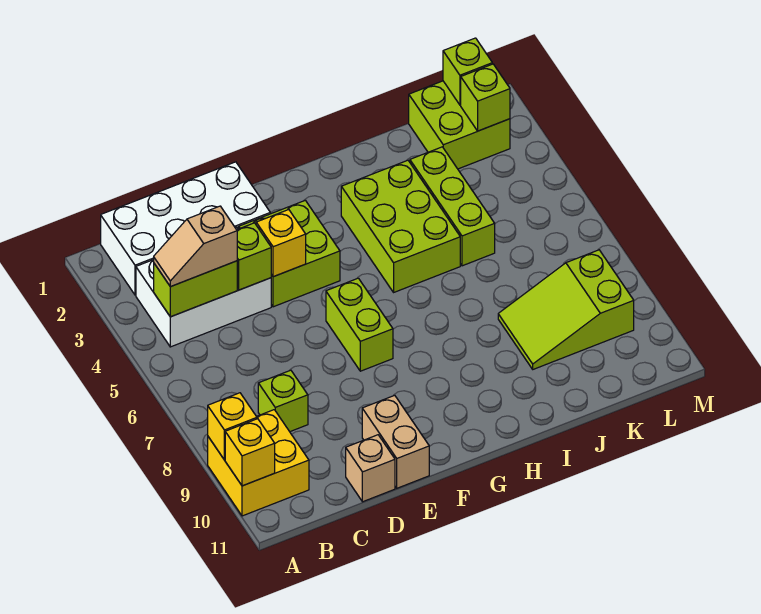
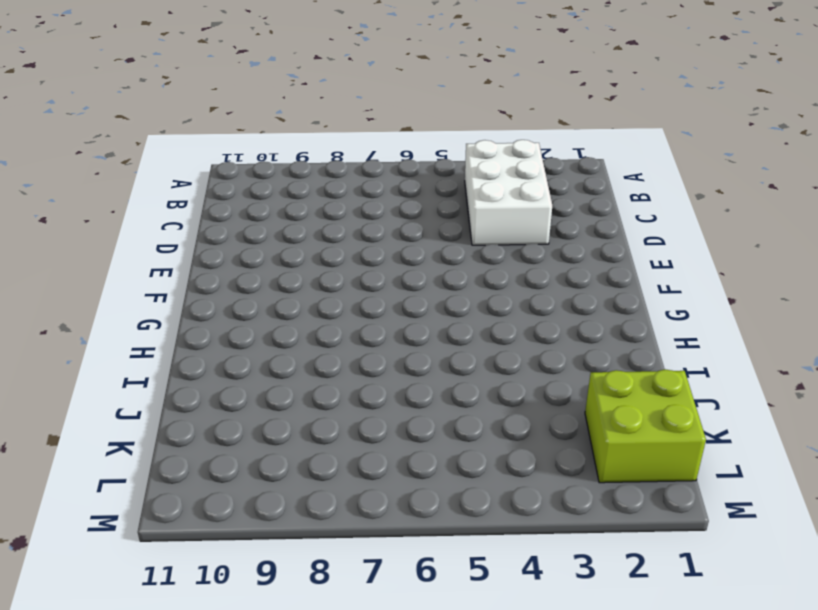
none -> yellow brick A9:B10 level 1
none -> white brick B1:E2 level 1
none -> lime brick C8 level 1

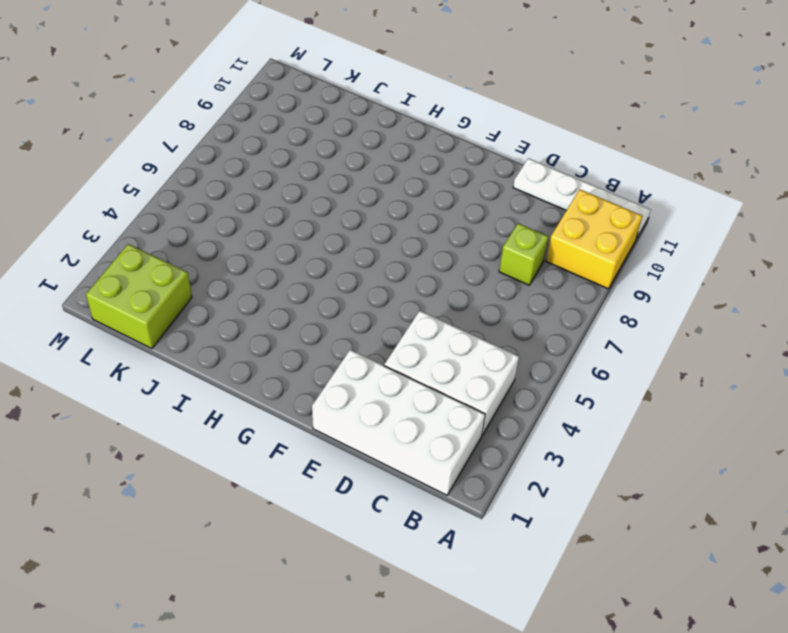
white plate A11:D11 level 1 -> tan brick D11 level 1
none -> lime brick E3:F4 level 1
none -> tan brick E10:E11 level 1
none -> lime brick F6:F7 level 1

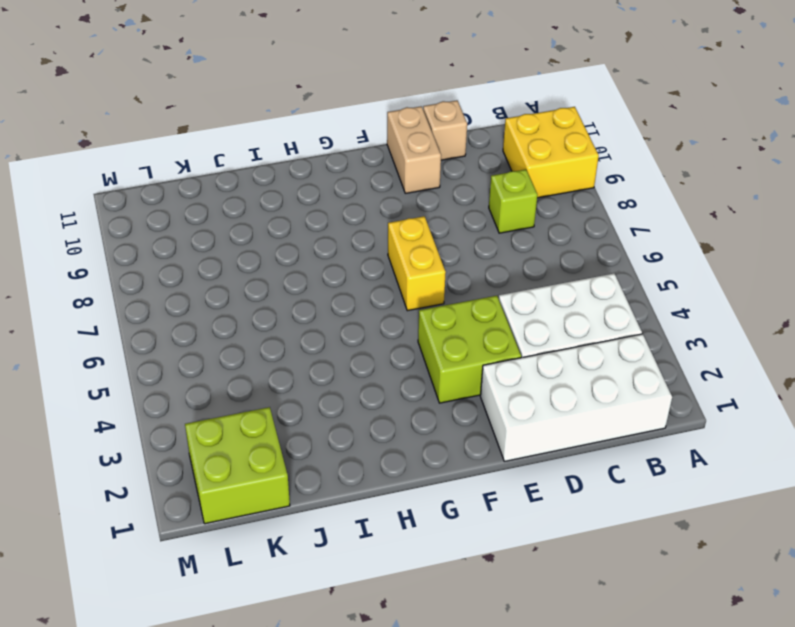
yellow brick F6:F7 level 1 -> lime brick F6:F7 level 1
none -> lime brick H3:I5 level 1
none -> lime brick J3:J5 level 1
none -> lime slope J8:L9 level 1 top L

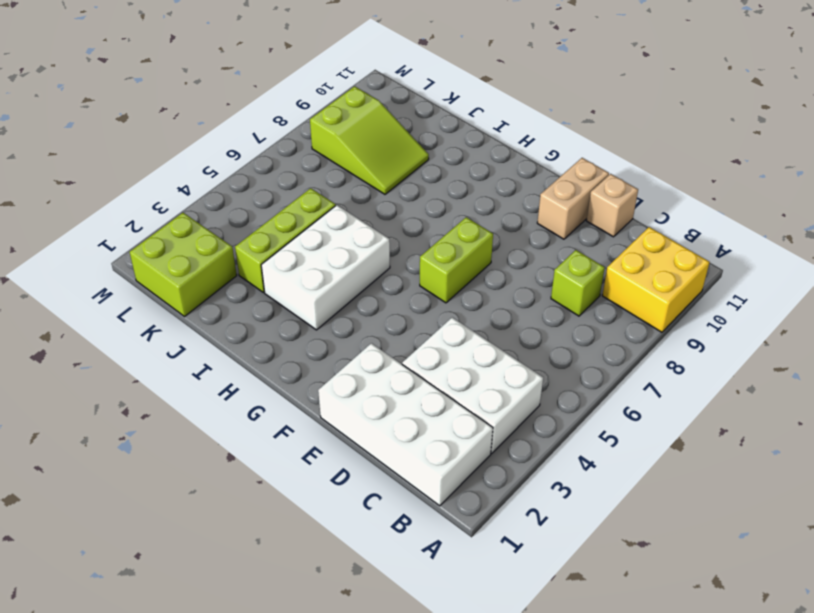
white brick H3:I5 level 1 -> lime brick H3:I5 level 1
none -> lime brick E3:F4 level 1
none -> yellow brick A9 level 2
none -> yellow brick A10 level 2

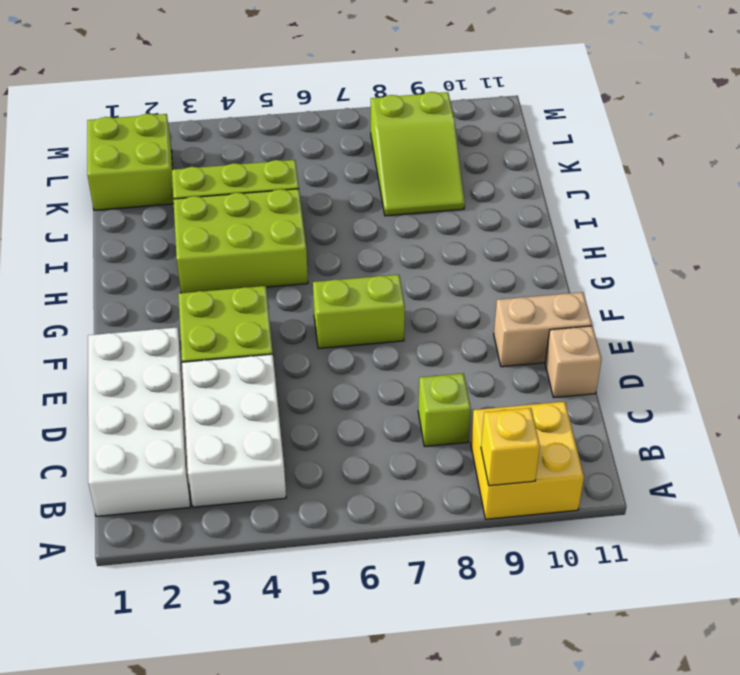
none -> yellow brick A10 level 2
none -> lime brick B4:C4 level 2
none -> lime brick D4 level 2

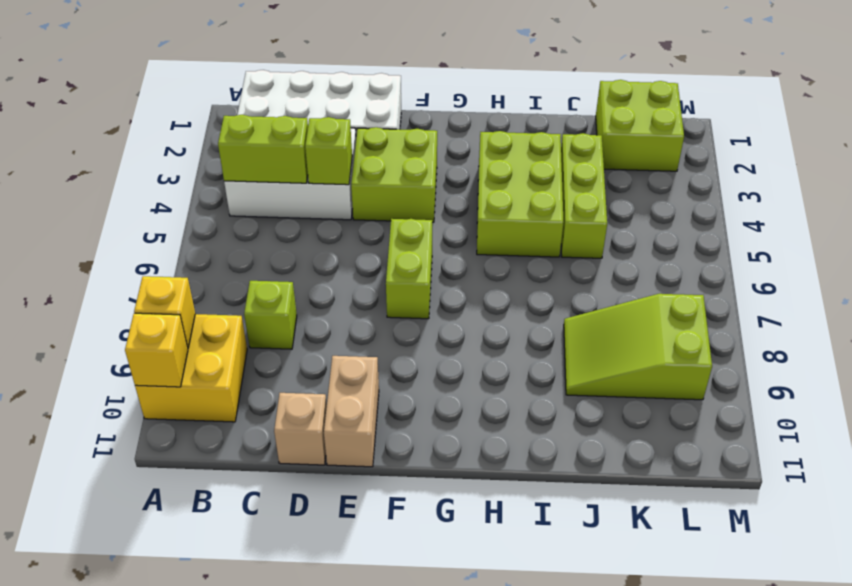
none -> yellow brick E4 level 2
none -> lime brick L1 level 2
none -> lime brick L2 level 2

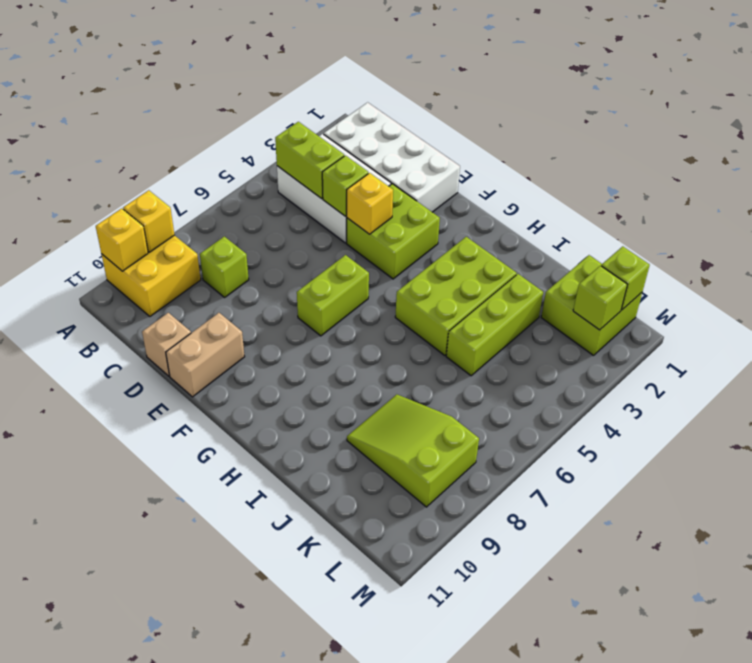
none -> tan slope B4:C4 level 3 top C

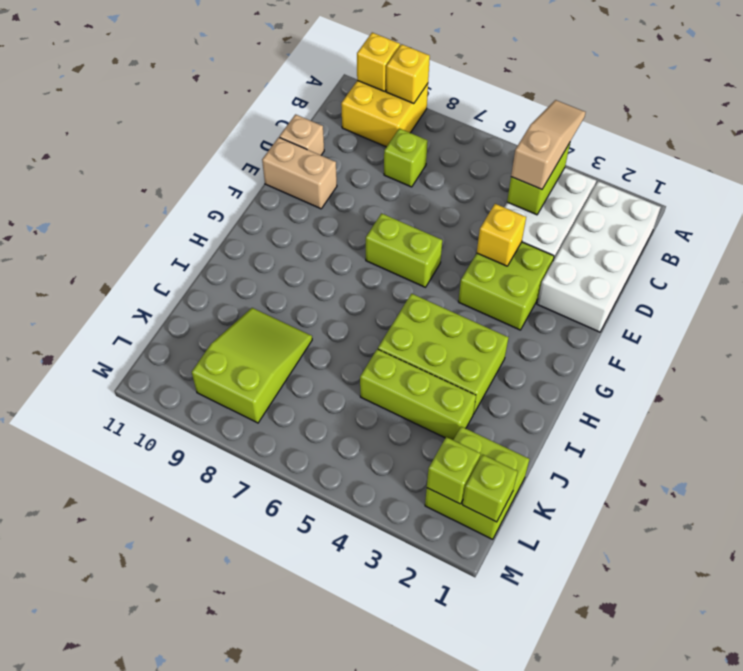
tan slope A4:C4 level 3 top C -> tan slope B4:C4 level 3 top C
none -> lime brick D4 level 2

